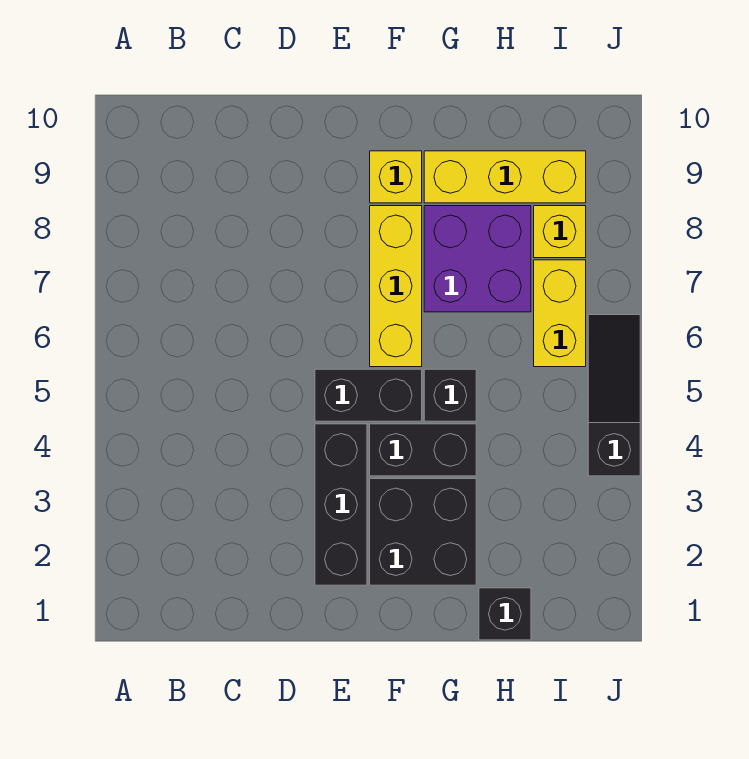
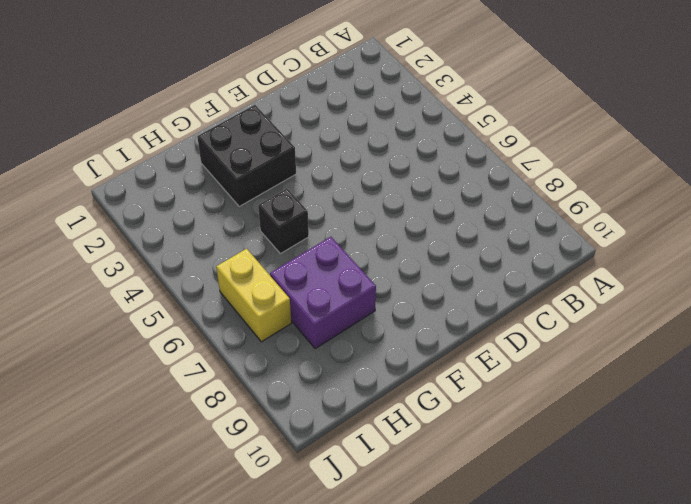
none -> black brick E2:E4 level 1
none -> black brick E5:F5 level 1
none -> black brick F4:G4 level 1

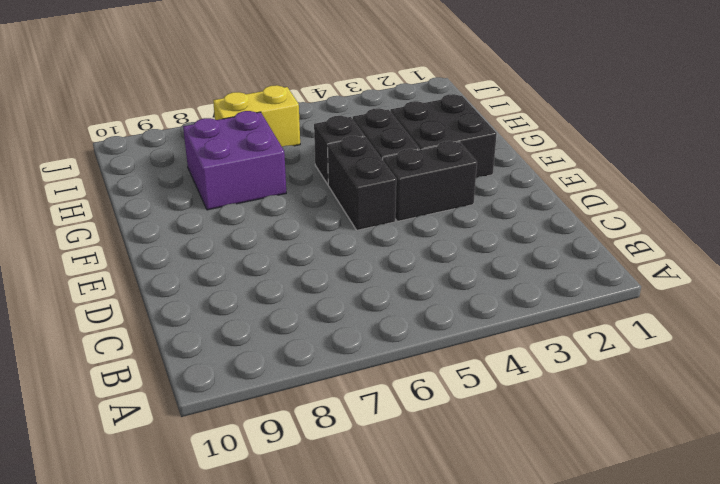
black brick E3:E4 level 1 -> black brick E2:E4 level 1
none -> yellow brick F6:F8 level 1
none -> yellow brick F9 level 1
none -> yellow brick G9:I9 level 1

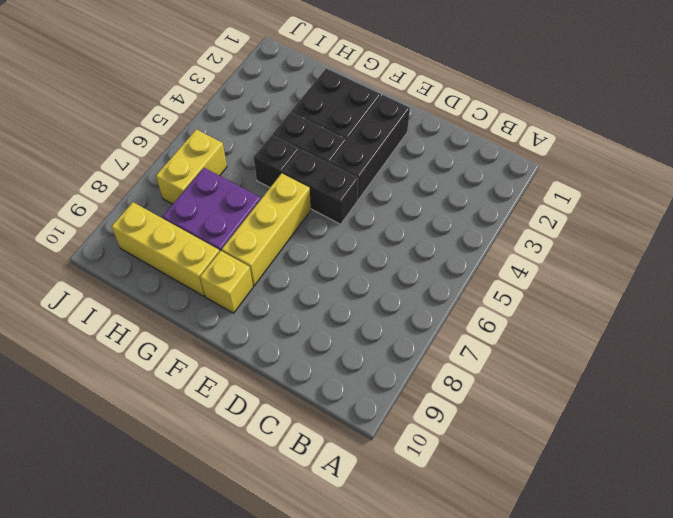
none -> black brick H1 level 1
none -> yellow brick I8 level 1
none -> black slope J4:J6 level 1 top 4

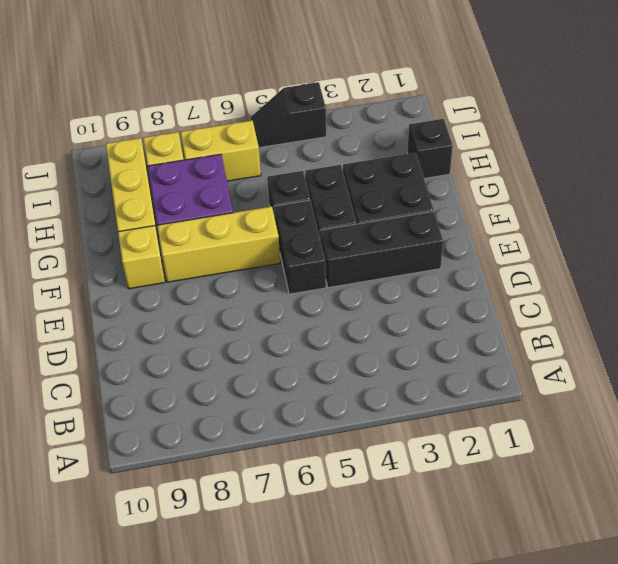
black slope J4:J5 level 1 top 4 -> black slope J4:J6 level 1 top 4

